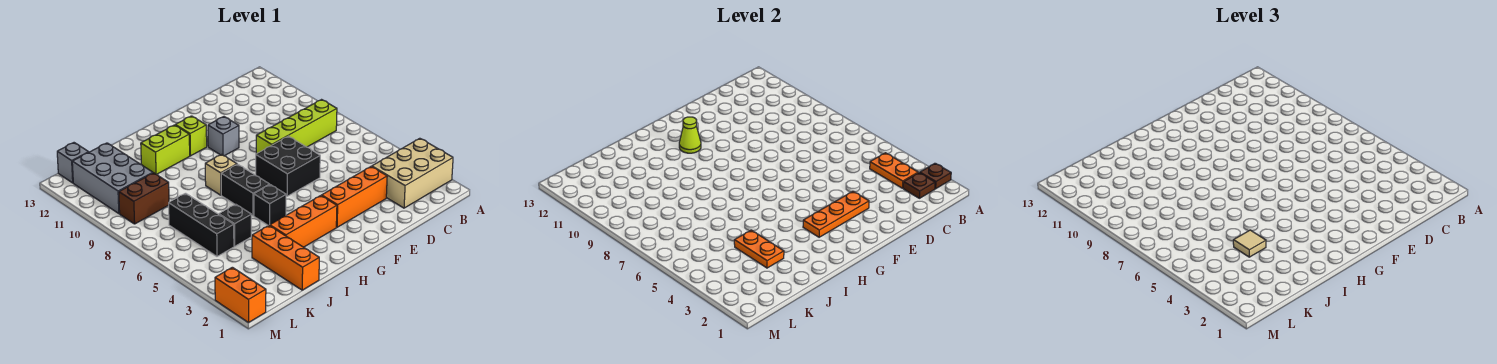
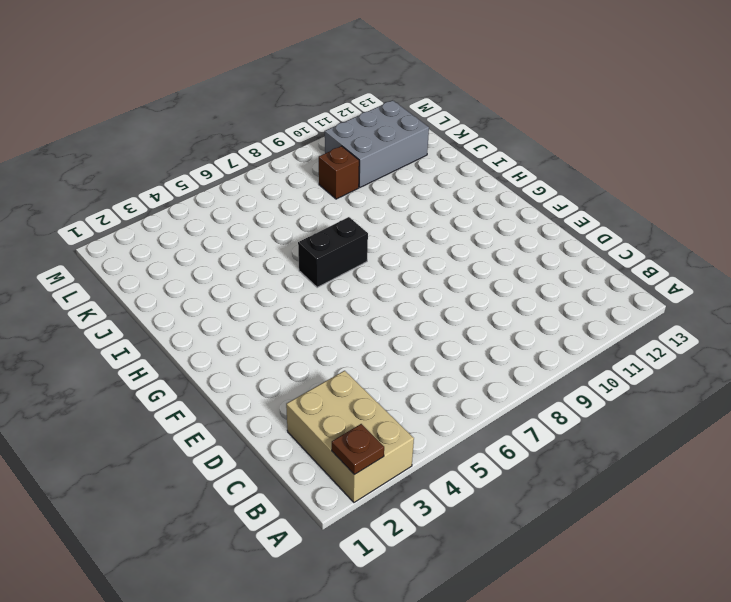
brown brick K9 level 1 -> brown brick K9:L9 level 1
none -> lime brick B8:E8 level 1
none -> orange brick D3:F3 level 1
none -> black brick E6:F7 level 1

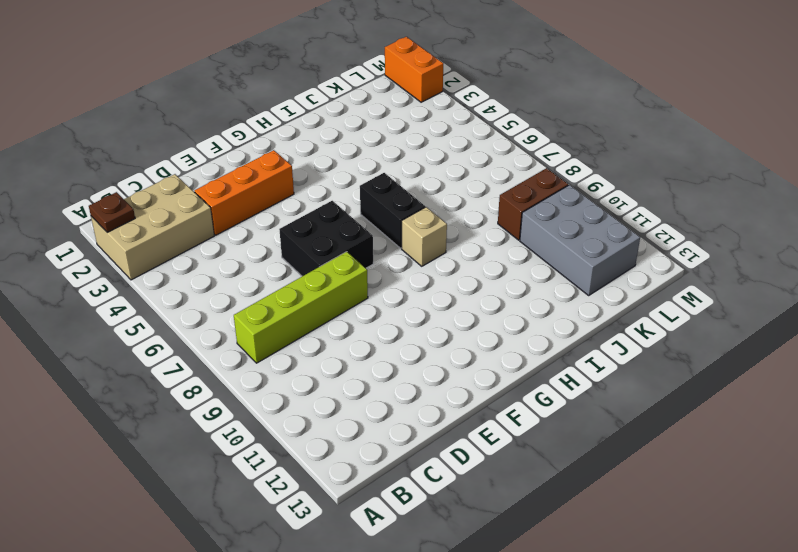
none -> grey brick F10 level 1
none -> orange brick G3:I3 level 1
none -> lime brick G11 level 1

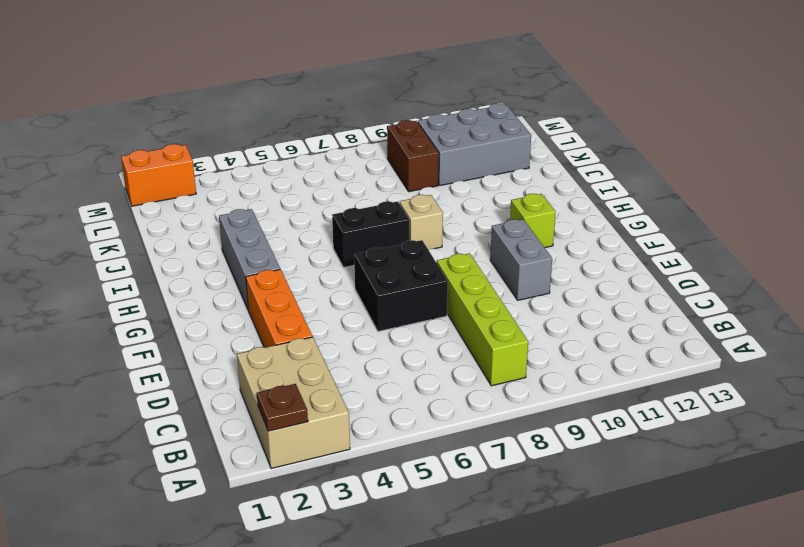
grey brick E10:F10 level 1 -> grey brick F10 level 1
grey brick G3:I3 level 1 -> orange brick G3:I3 level 1
none -> black brick H5 level 1
none -> lime brick H11:I11 level 1
none -> orange brick J1:J3 level 1

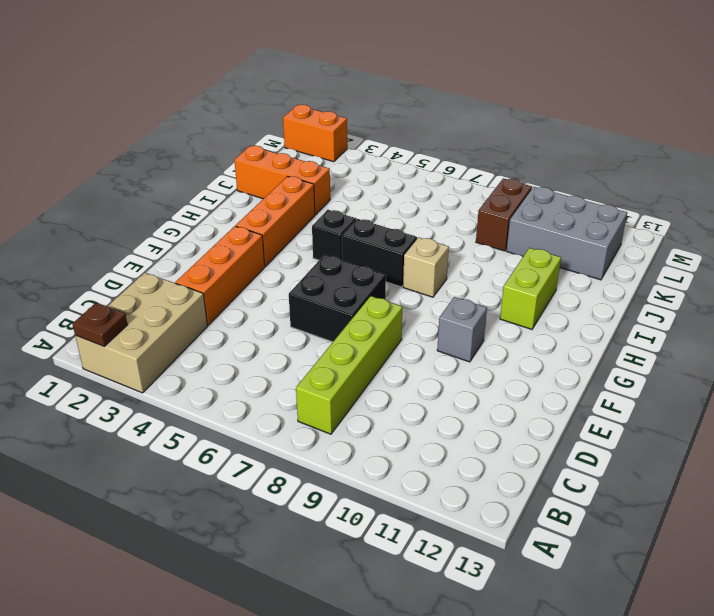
none -> lime brick G11 level 1
none -> black brick J5 level 1
none -> black brick K5:K7 level 1

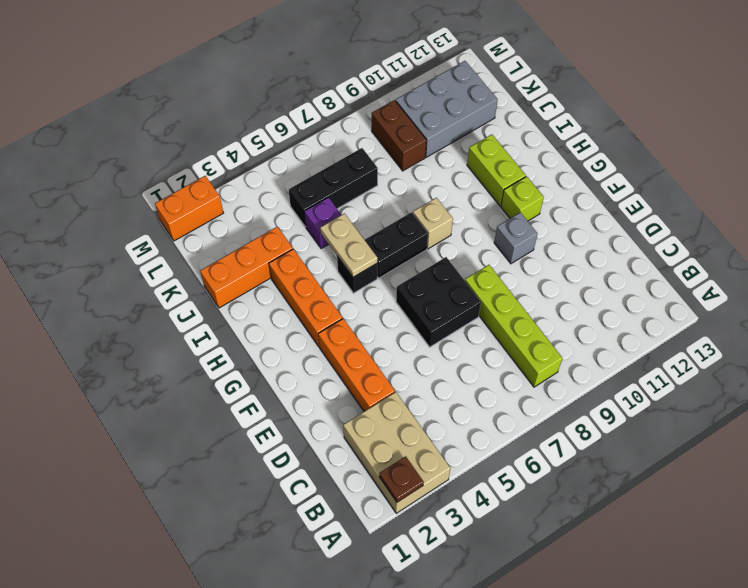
tan plate H5:I5 level 2 -> none
purple brick J5 level 1 -> black brick J5 level 1
none -> grey brick L13 level 1
none -> brown plate B2 level 2
none -> orange plate B3:B4 level 2

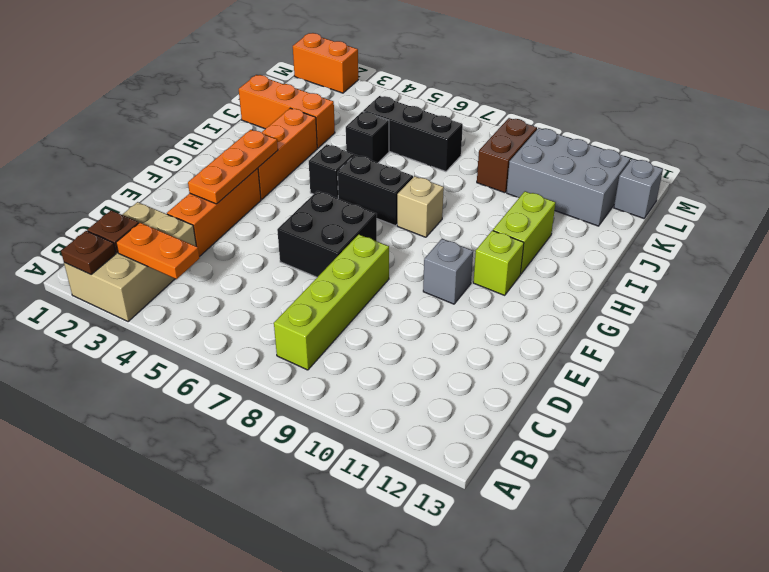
none -> lime cone G11 level 2
none -> orange plate J3:J4 level 2
none -> tan tile J4 level 3

